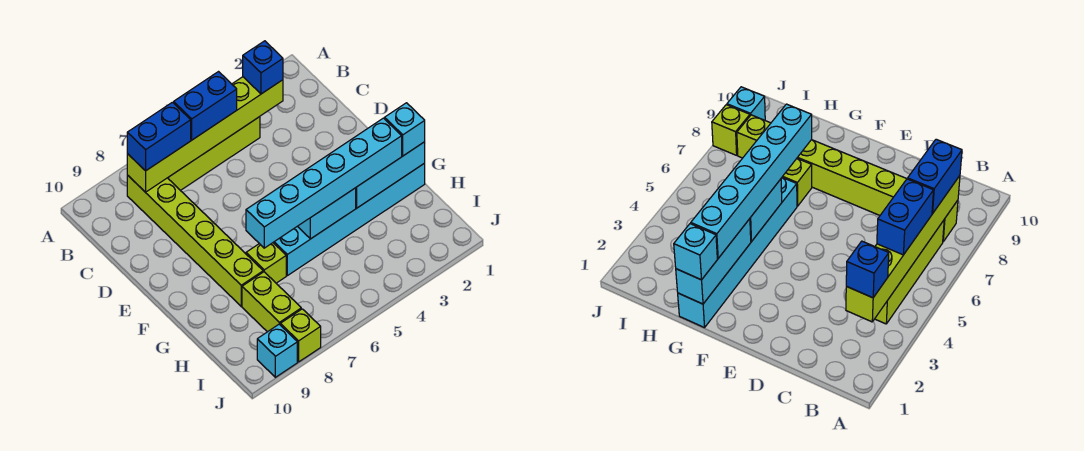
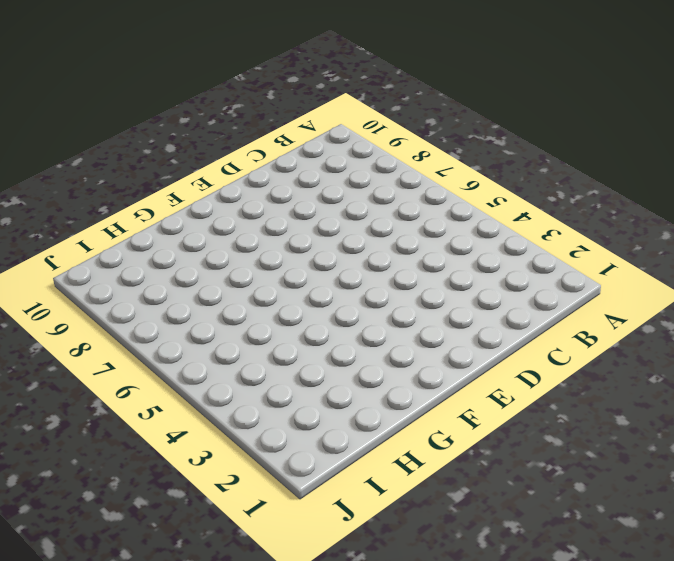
none -> lime brick B4:B7 level 1
none -> lime brick B8:G8 level 1
none -> cyan brick G1:G6 level 1

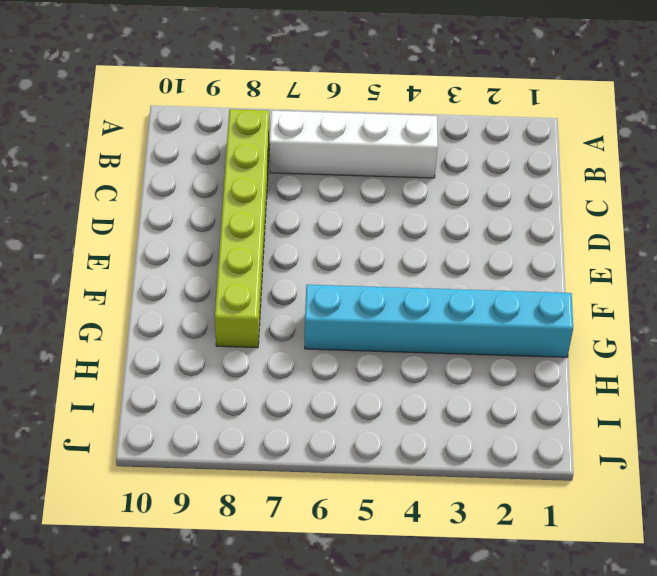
white brick B4:B7 level 1 -> lime brick B4:B7 level 1
none -> lime brick G7 level 1
none -> lime brick H8:I8 level 1
none -> lime brick J8 level 1

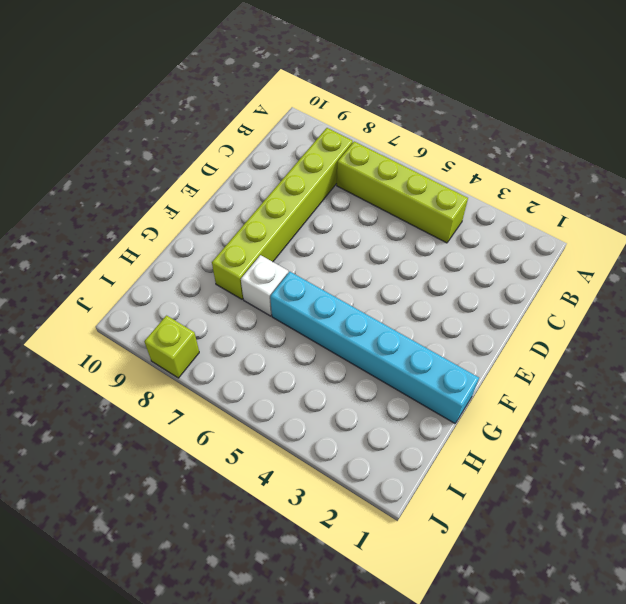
white brick G7 level 1 -> lime brick G7 level 1
none -> lime brick H8:I8 level 1
none -> cyan brick J9 level 1
none -> lime brick B3:B8 level 2

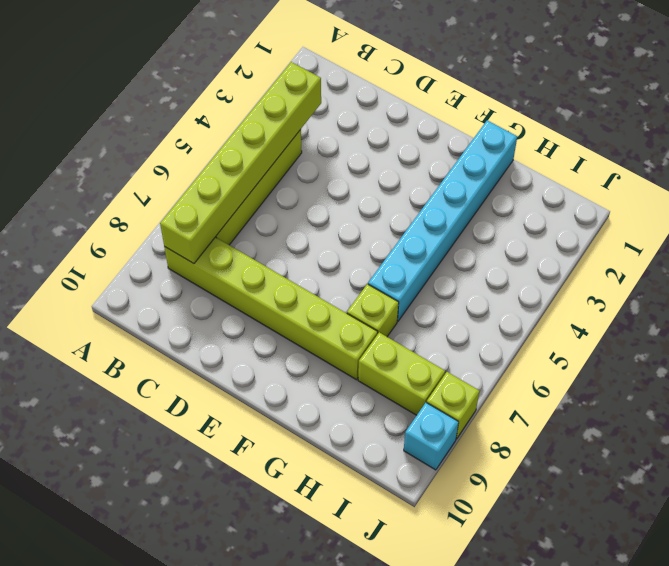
none -> cyan brick G1:G3 level 2
none -> cyan brick G4:G5 level 2
none -> blue brick B3 level 3

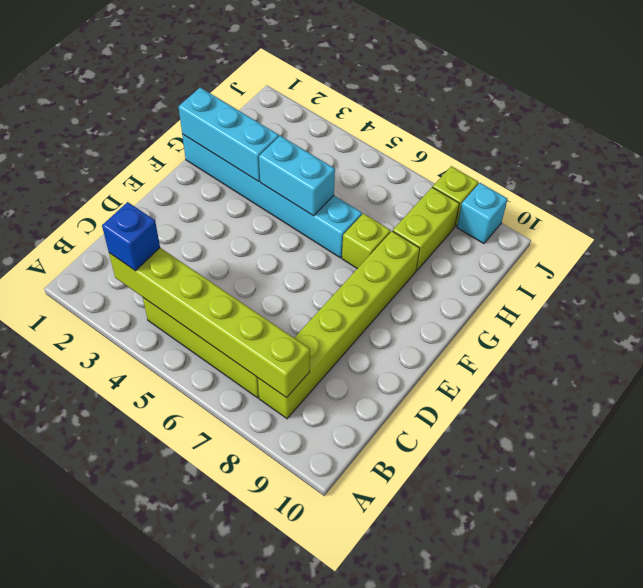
none -> blue brick B5:B6 level 3
none -> blue brick B7:B8 level 3
none -> cyan brick G1 level 3

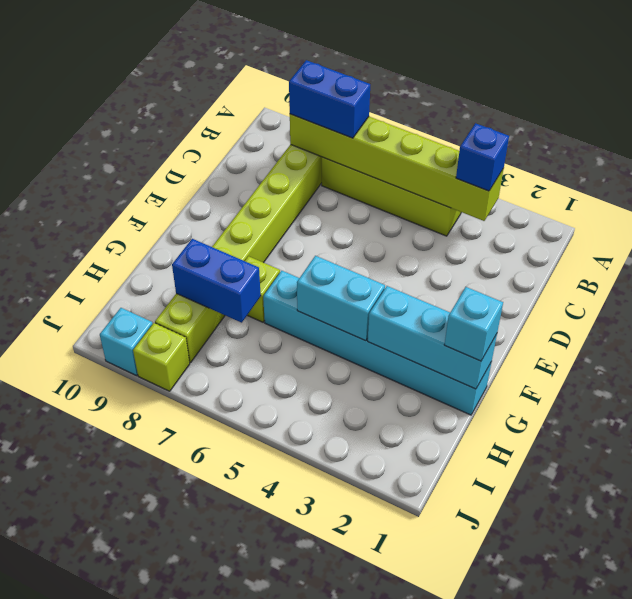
blue brick H7:H8 level 2 -> blue brick B5:B6 level 3
none -> cyan brick G2:G7 level 3

